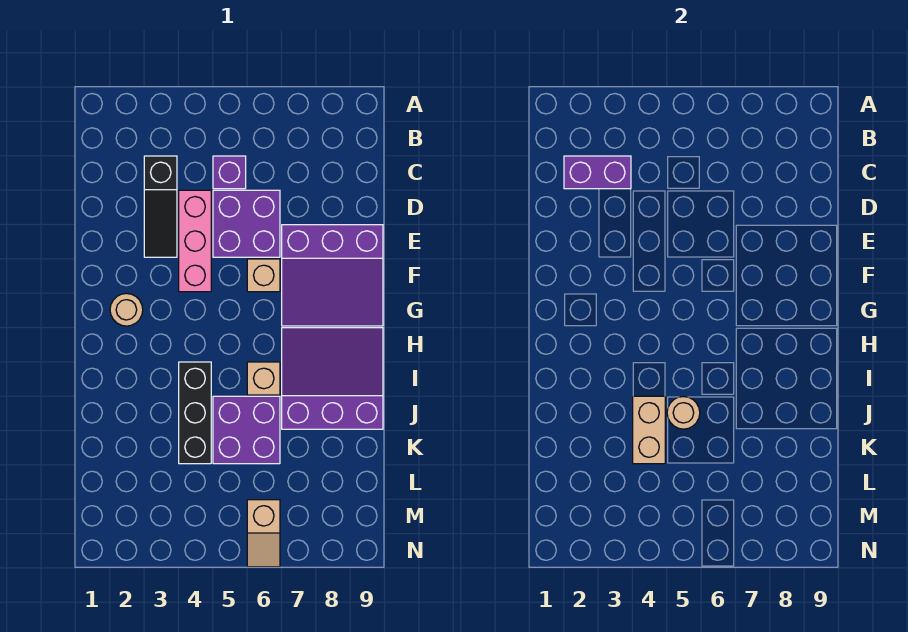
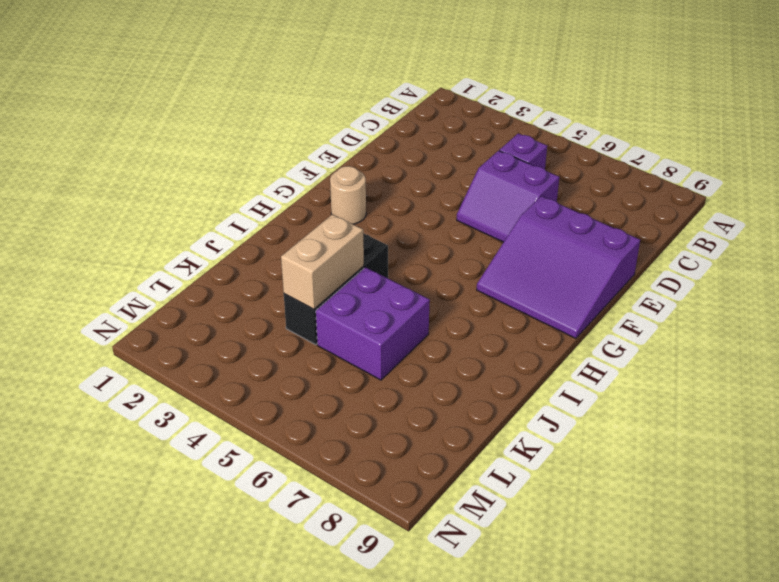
purple slope D5:E6 level 1 top D -> purple brick D5:E6 level 1
none -> black slope C3:E3 level 1 top C
none -> pink brick D4:F4 level 1
none -> tan brick F6 level 1

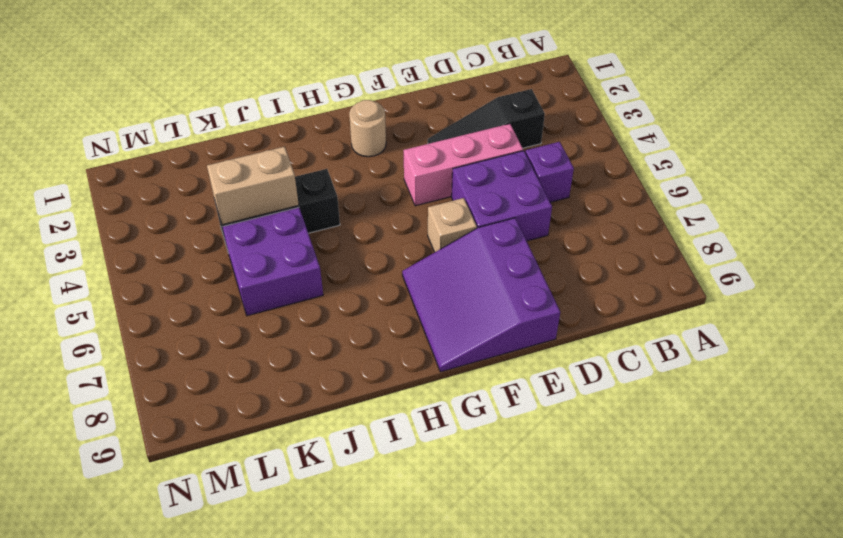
none -> purple slope H7:J9 level 1 top J
none -> tan brick I6 level 1
none -> tan slope M6:N6 level 1 top M

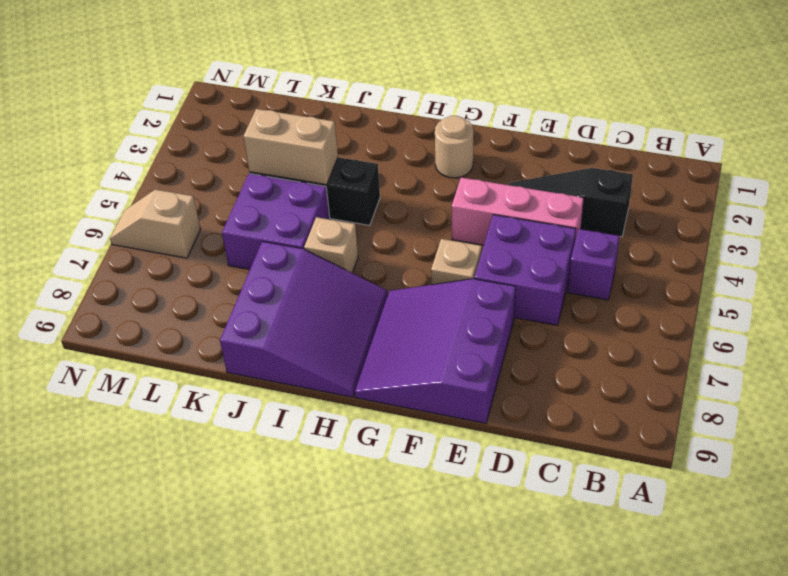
none -> purple brick C2:C3 level 2
none -> tan round brick J5 level 2

